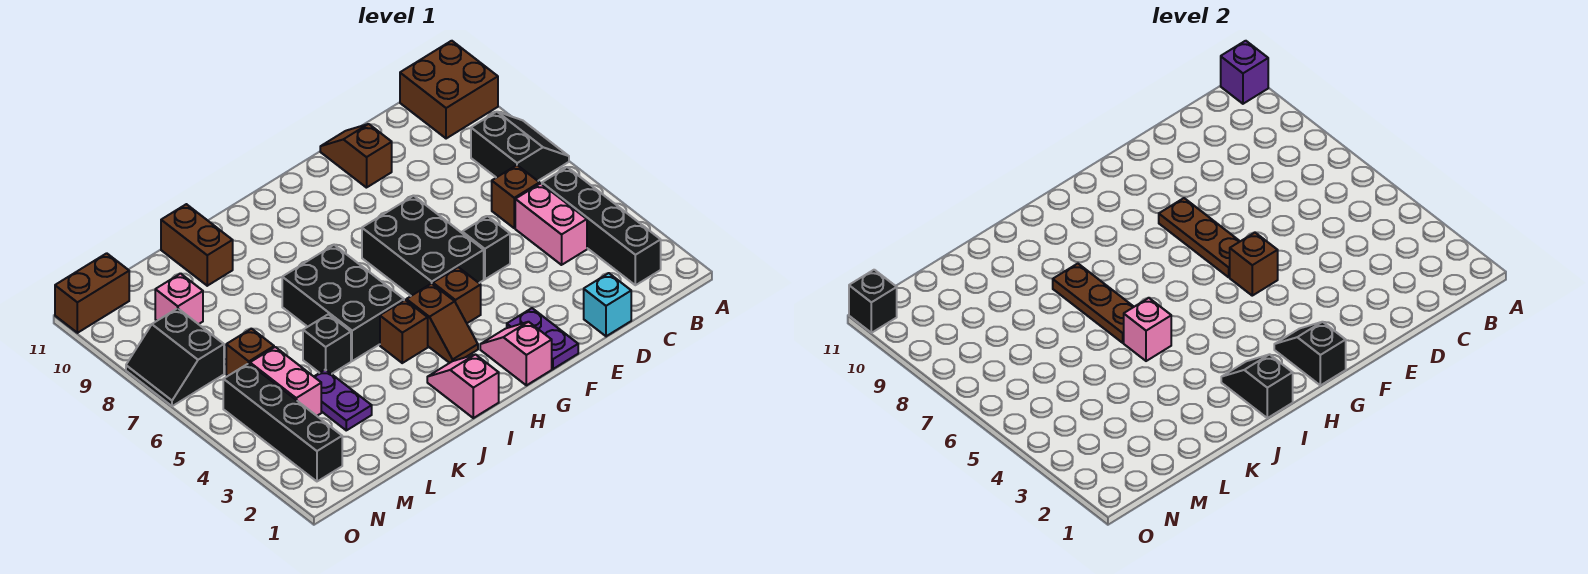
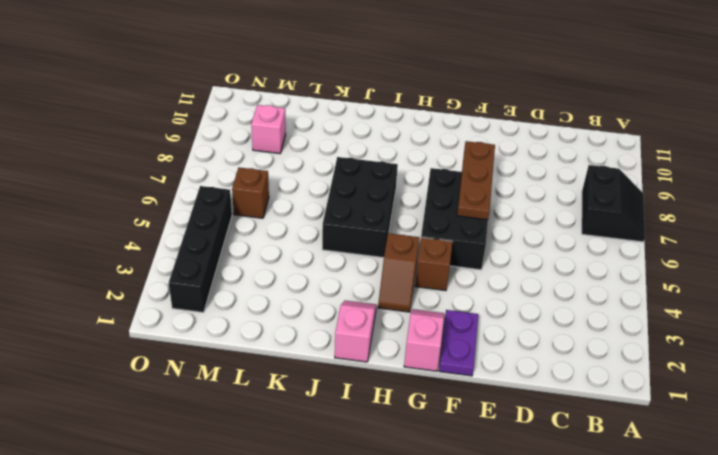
none -> brown brick A10:B11 level 1
none -> black brick B2:B5 level 1
none -> pink brick C4:C5 level 1
none -> brown brick C6 level 1

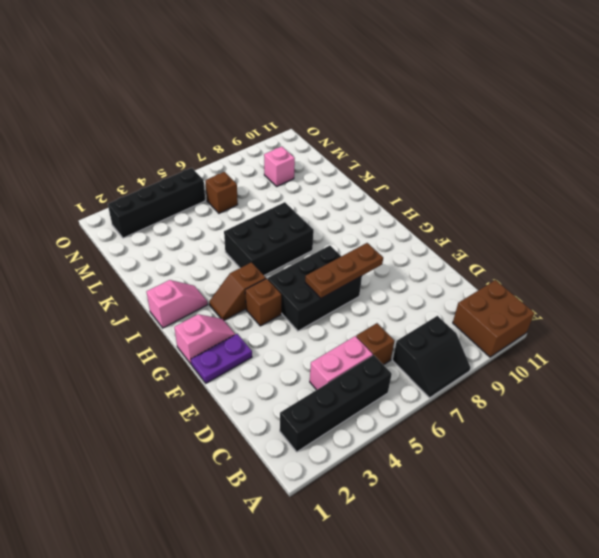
none -> cyan brick D1 level 1
none -> black brick E5 level 1
none -> brown slope E10:E11 level 1 top 10
none -> brown brick I4 level 1

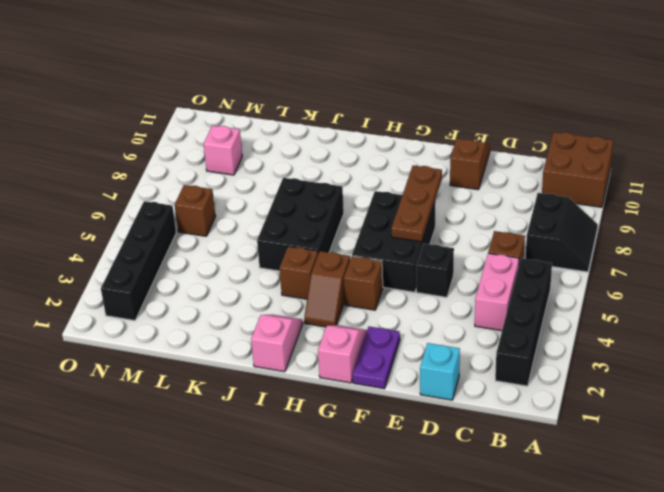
none -> black brick K5 level 1
none -> brown brick K10:K11 level 1
none -> purple plate L3:L4 level 1
none -> pink brick M4:M5 level 1

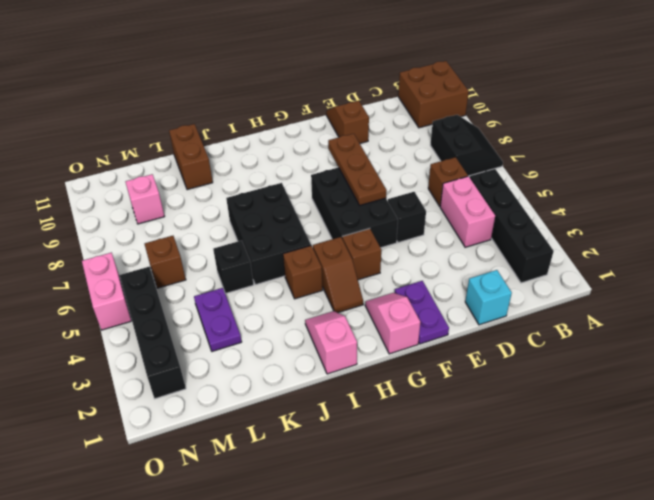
pink brick O5:O6 level 1 -> pink brick M4:M5 level 1
none -> black slope N7:O8 level 1 top N
none -> brown brick N11:O11 level 1
none -> purple brick A11 level 2
none -> brown brick F5 level 2

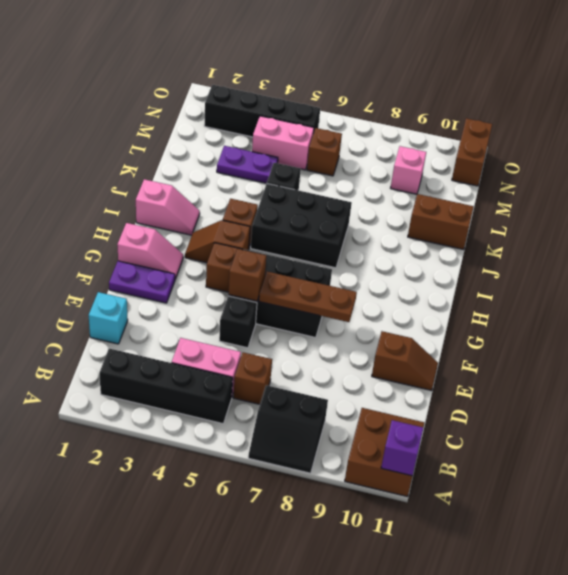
none -> black slope N7:O8 level 1 top N
none -> black slope G1:G2 level 2 top 1
none -> black slope I1:I2 level 2 top 1
none -> pink brick J5 level 2

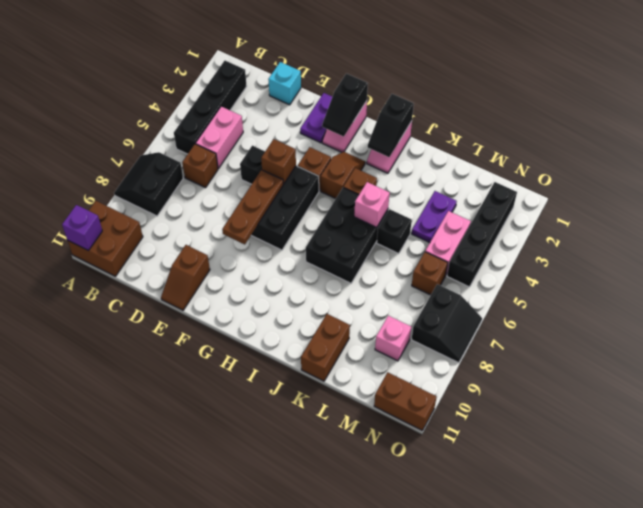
none -> brown plate J6:J8 level 2
none -> black brick O11 level 2

